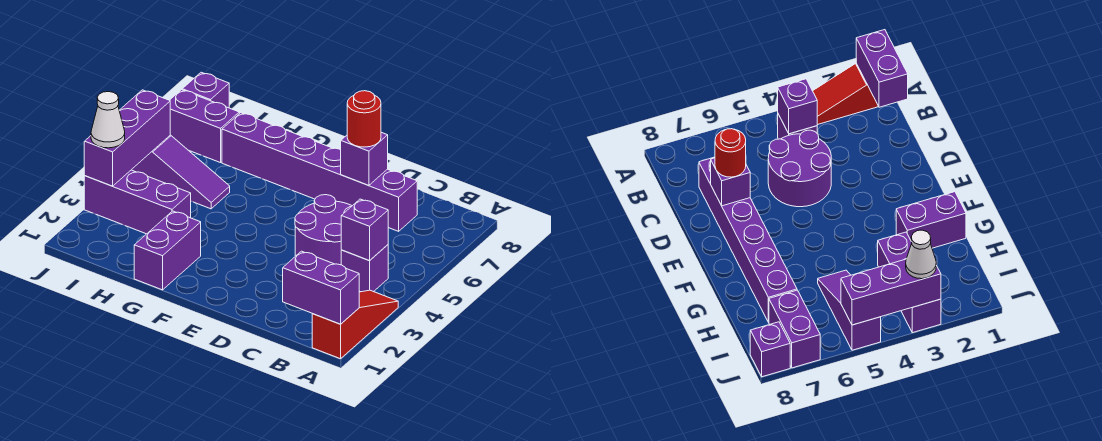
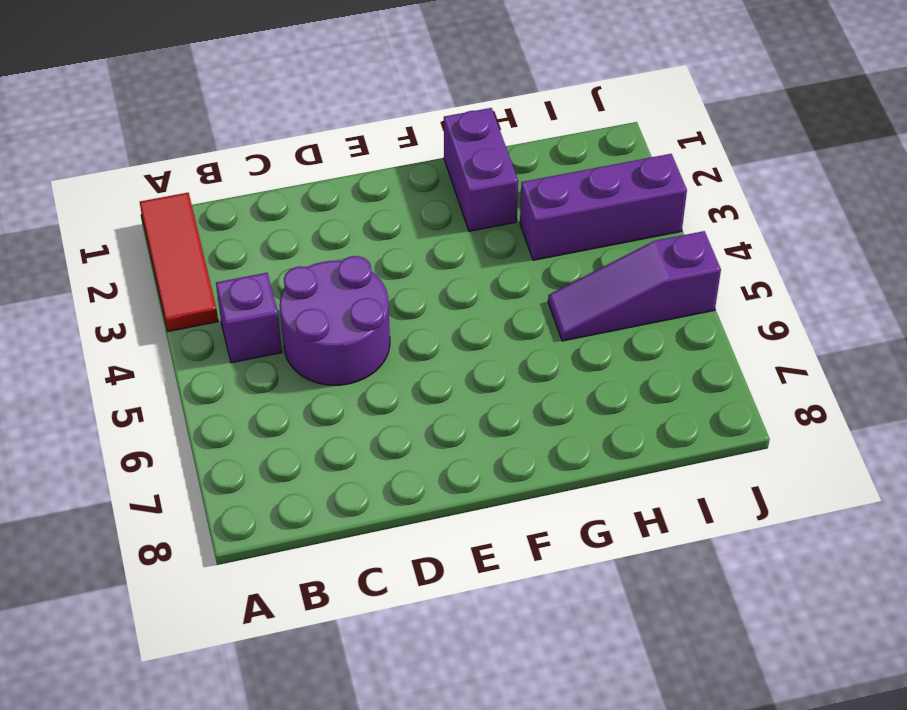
red tile A1:A3 level 1 -> red slope A1:A3 level 1 top 1
none -> purple brick C7:H7 level 1
none -> purple brick I7:J7 level 1
none -> purple brick J8 level 1

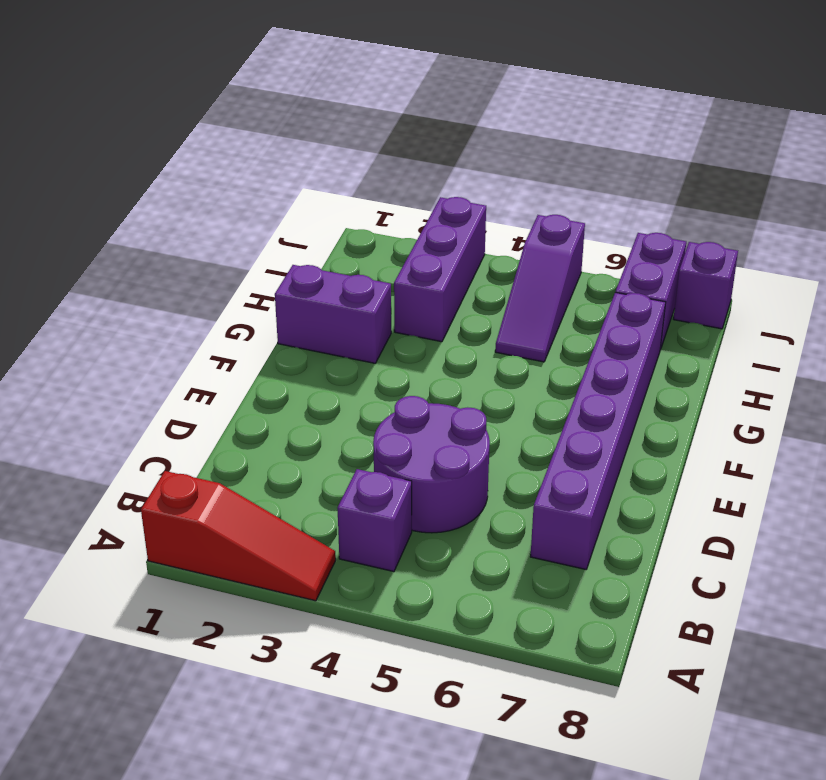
none -> purple brick A1:B1 level 2
none -> purple brick B4 level 2
none -> purple brick D7 level 2

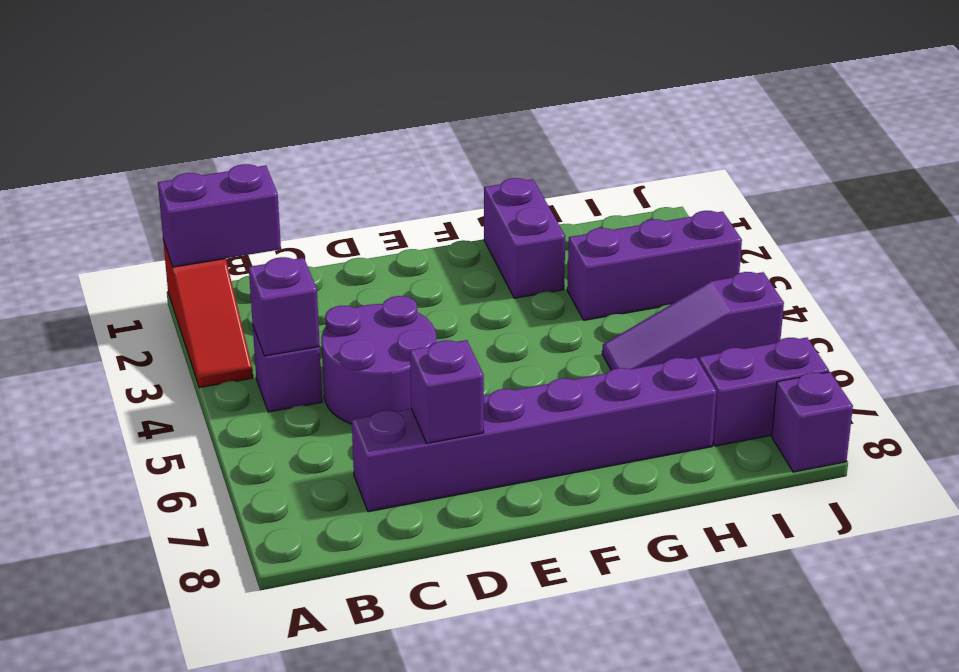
none -> purple brick J3:J5 level 2
none -> red round brick D7 level 3
none -> white cone J3 level 3

